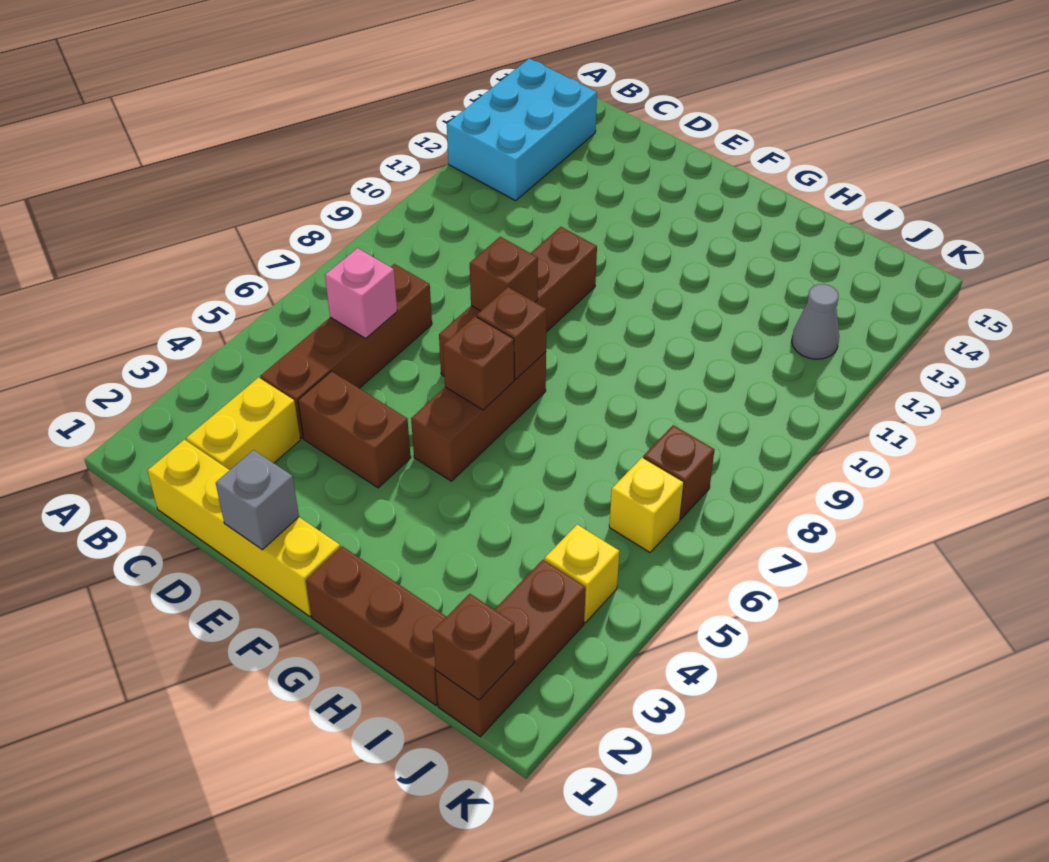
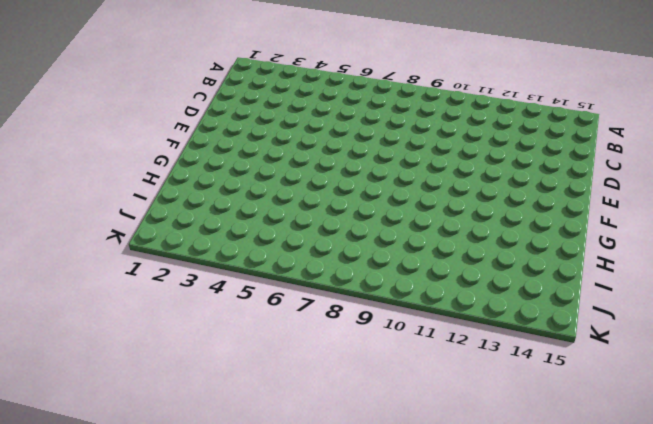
none -> cyan brick A12:B14 level 1
none -> yellow brick C1:F1 level 1
none -> yellow brick C2:C3 level 1

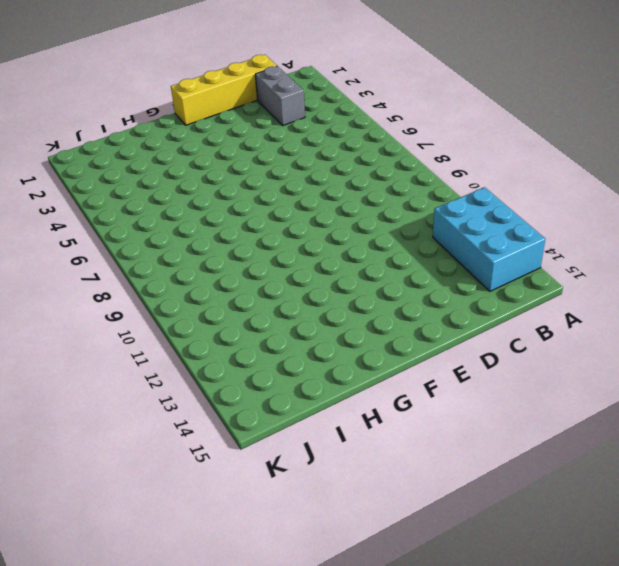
grey brick C2:C3 level 1 -> yellow brick C2:C3 level 1
none -> brown brick C4:C7 level 1
none -> brown brick D4:E4 level 1
none -> brown brick E7:E10 level 1

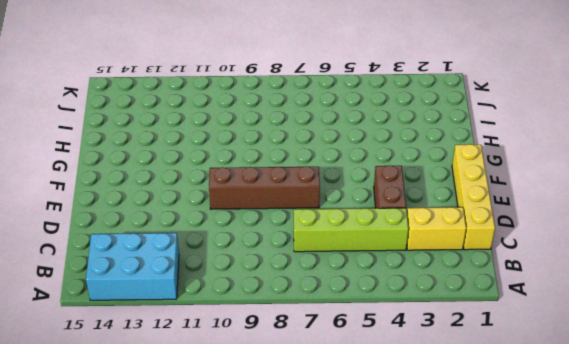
lime brick C4:C7 level 1 -> brown brick C4:C7 level 1
none -> brown brick F5:F7 level 1
none -> brown brick G1:I1 level 1
none -> brown brick J1:J3 level 1

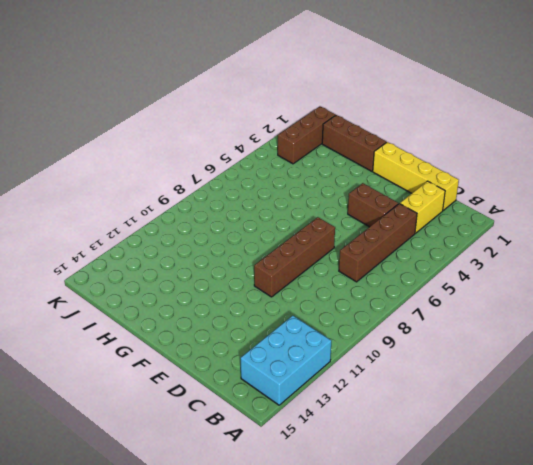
none -> brown brick F5:F7 level 1
none -> yellow brick J4 level 1
none -> yellow brick J6 level 1

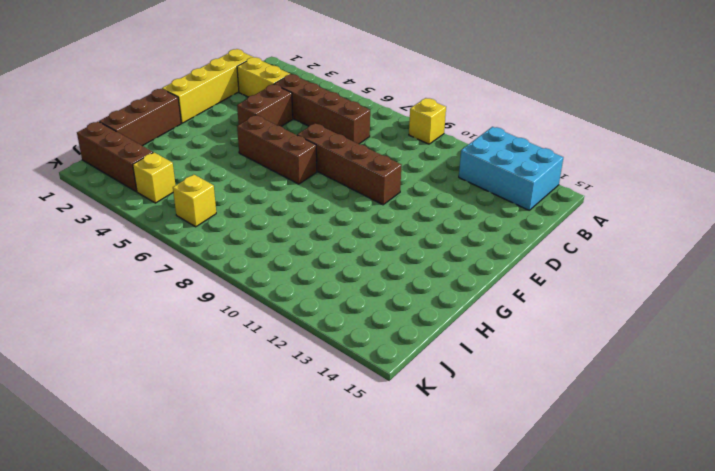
yellow brick A9 level 1 -> none
none -> brown brick J7 level 1
none -> grey cone J12 level 1
none -> pink brick C6 level 2

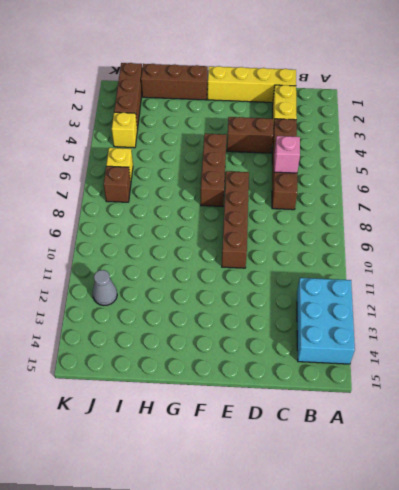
none -> grey brick E1 level 2
none -> brown brick E8 level 2
none -> brown brick F6 level 2

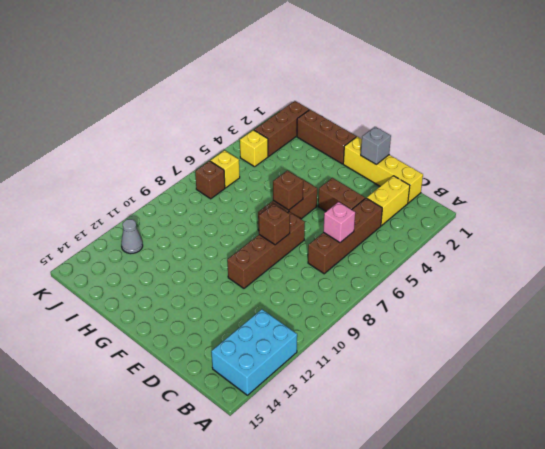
none -> brown brick F7 level 2
none -> brown brick J1 level 2

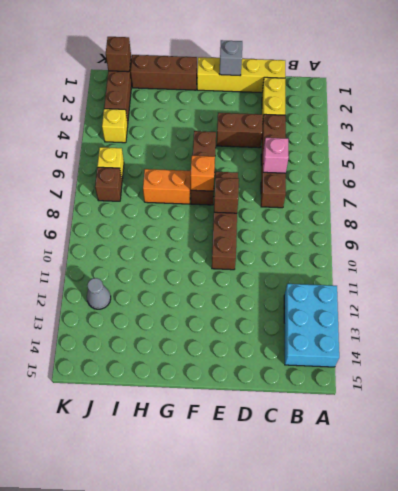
orange brick F7 level 2 -> brown brick F7 level 2
orange brick G7:H7 level 1 -> none
none -> brown brick F6 level 2

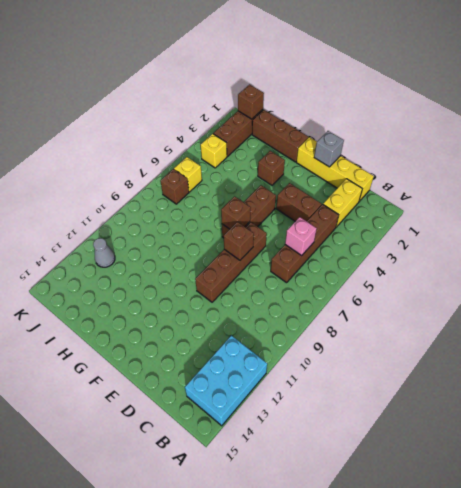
brown brick G3 level 1 -> brown brick F6 level 2

